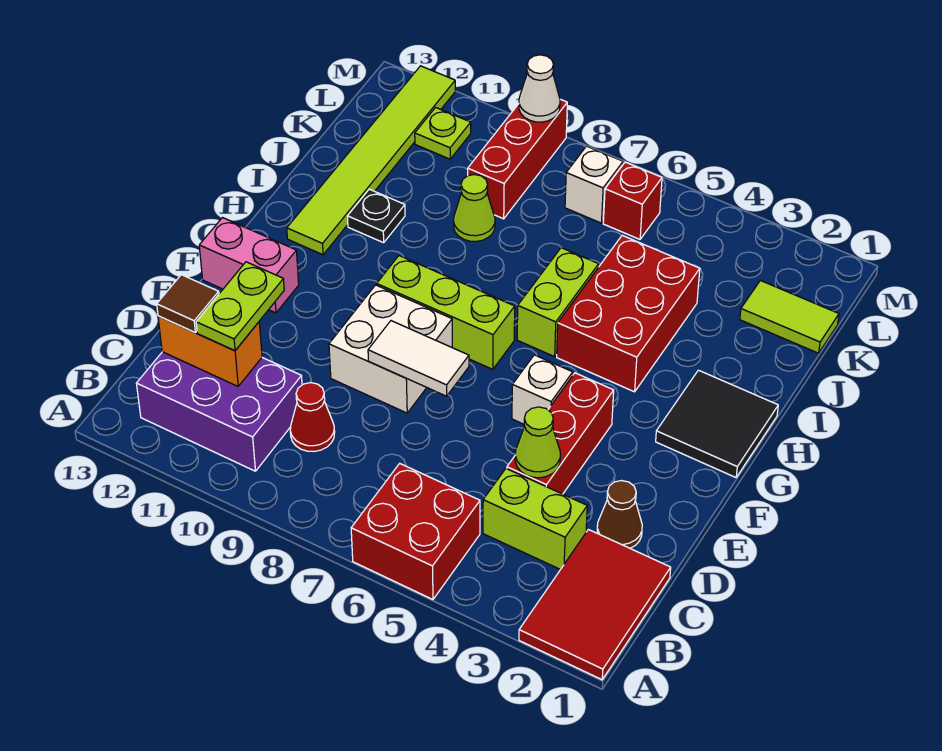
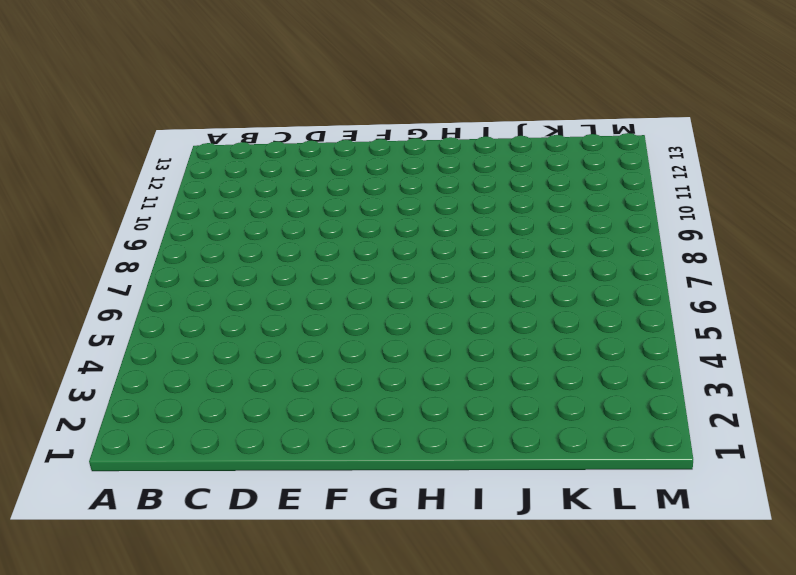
none -> red tile A1:C2 level 1
none -> red brick A5:B6 level 1
none -> purple brick B10:C12 level 1

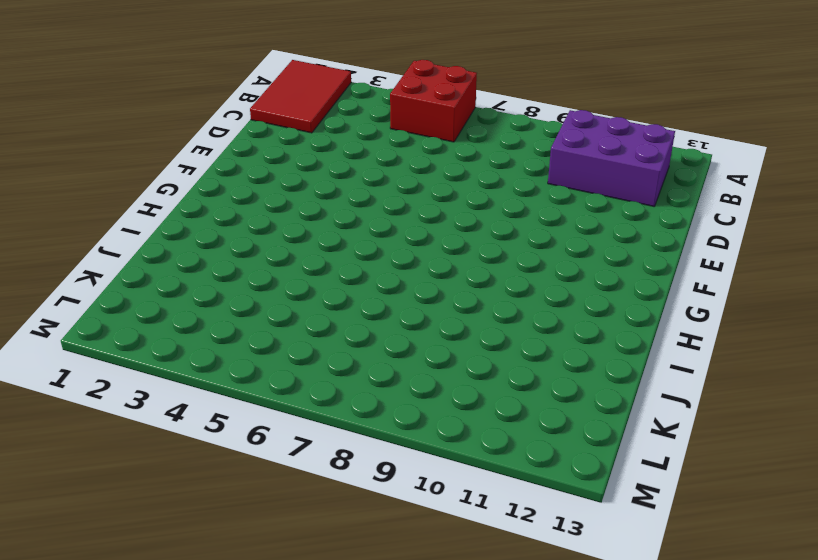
none -> lime brick C3:C4 level 1
none -> red cone C9 level 1
none -> brown cone D2 level 1

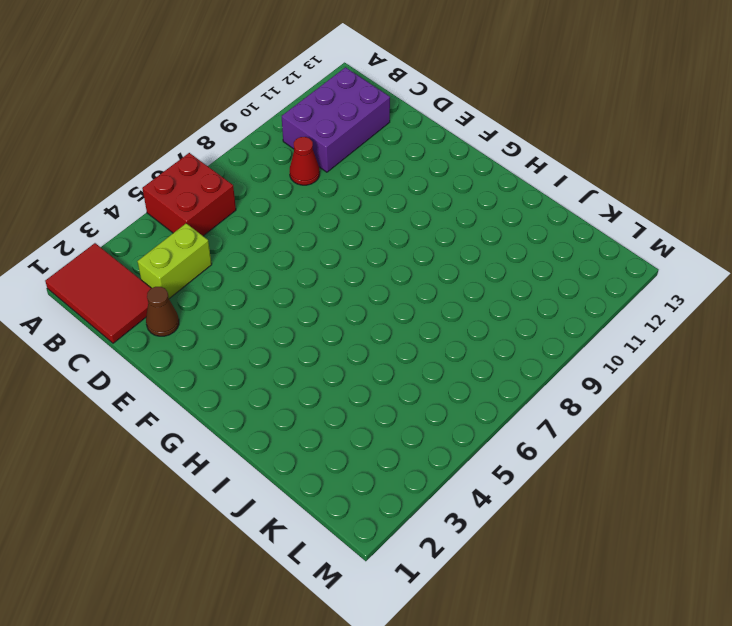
none -> red brick D4:F4 level 1
none -> white brick E8:F9 level 1
none -> white brick F5 level 1

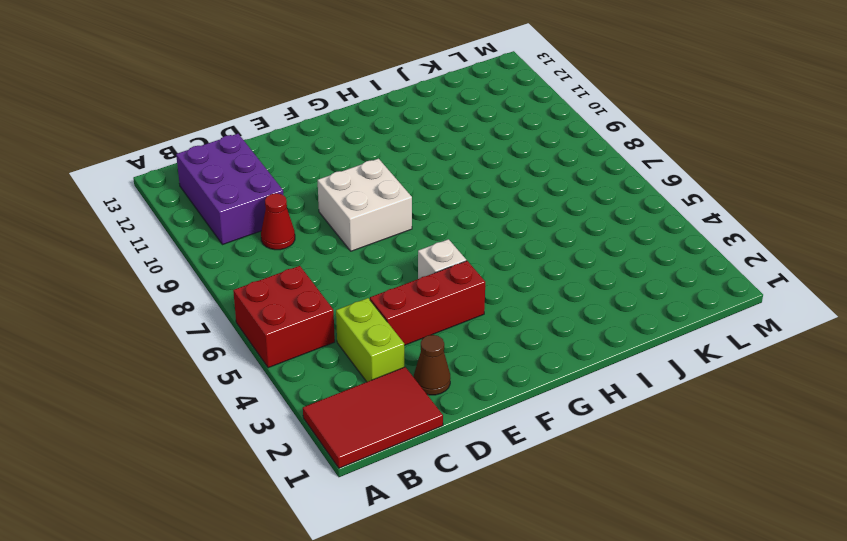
none -> pink brick F12:F13 level 1
none -> black tile G1:H2 level 1
none -> lime brick G7:G9 level 1

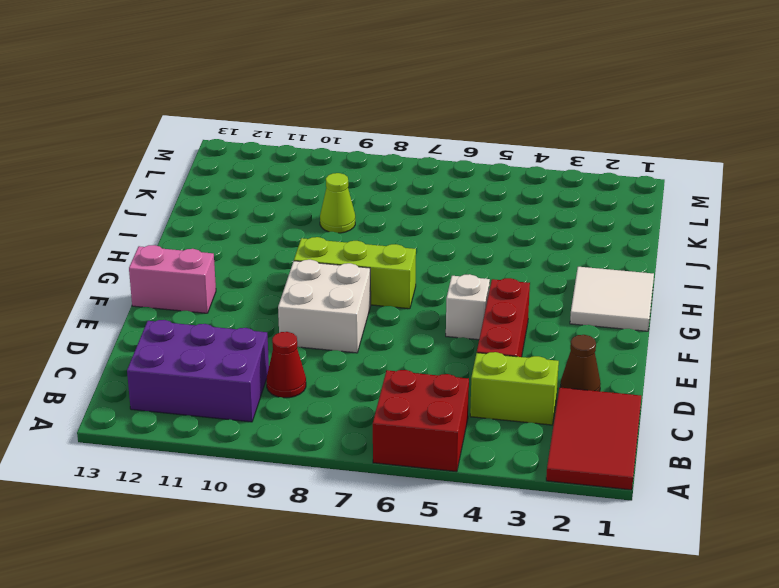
white tile G1:H2 level 1 -> black tile G1:H2 level 1
none -> red brick H4:J5 level 1
none -> lime brick H6:I6 level 1
none -> lime tile H12:M12 level 1

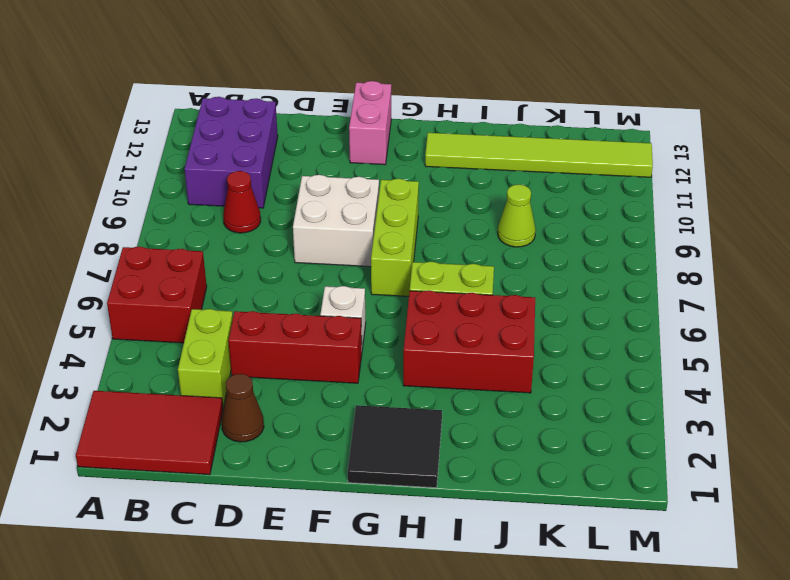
none -> black plate I11 level 1
none -> lime tile K1:K2 level 1
none -> red brick K9:M9 level 1

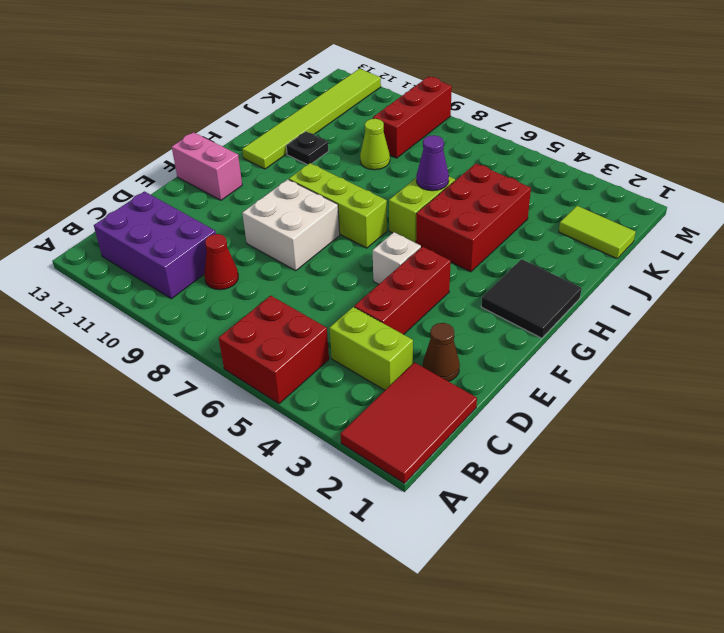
purple cone I6 level 2 -> none
none -> red brick L6 level 1
none -> white brick L7 level 1
none -> lime plate L11 level 1

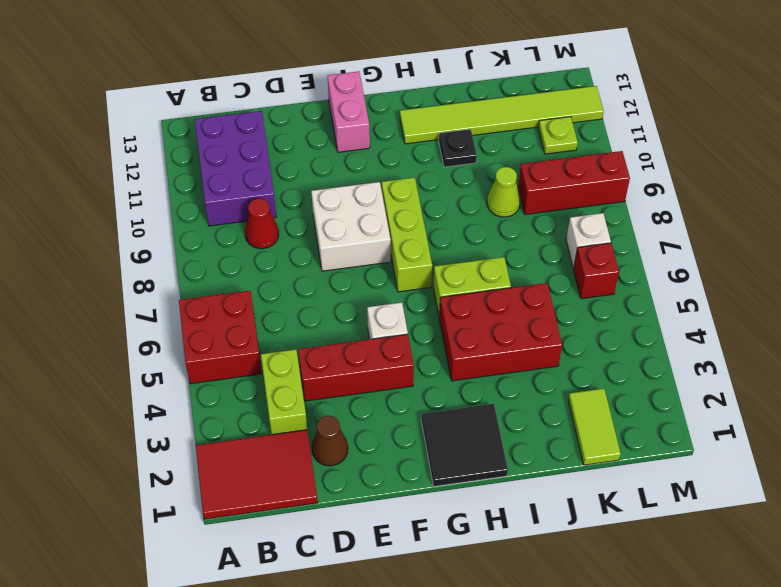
none -> orange brick C11:C12 level 2
none -> lime cone D4 level 2
none -> white tile E7:E8 level 2

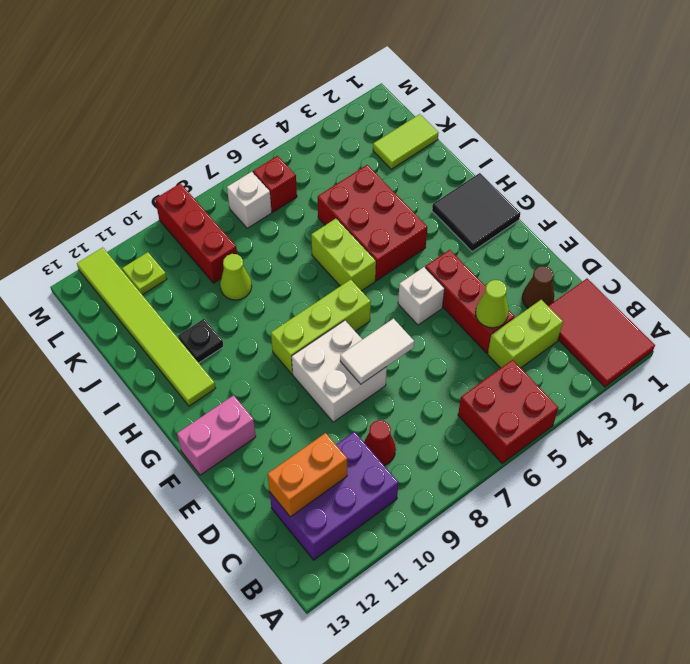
none -> white cone M9 level 2
none -> lime plate C11:D11 level 3
none -> brown tile C12 level 3

